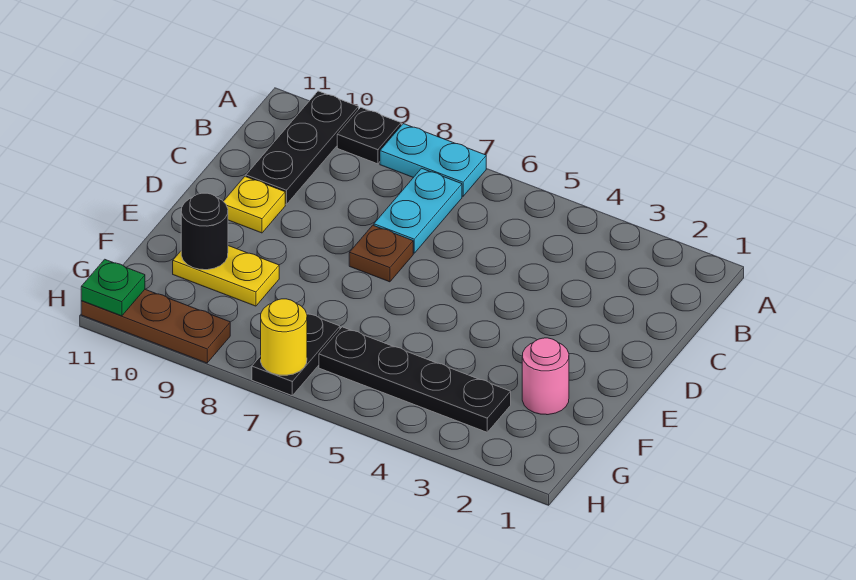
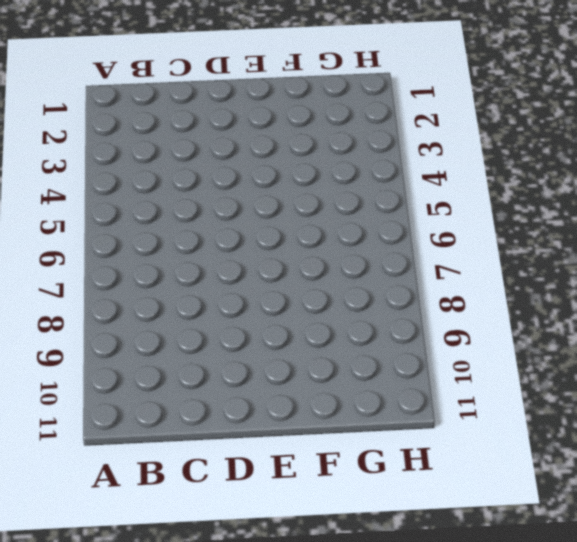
none -> cyan plate A7:A8 level 1
none -> black plate A9 level 1
none -> black plate A10:C10 level 1

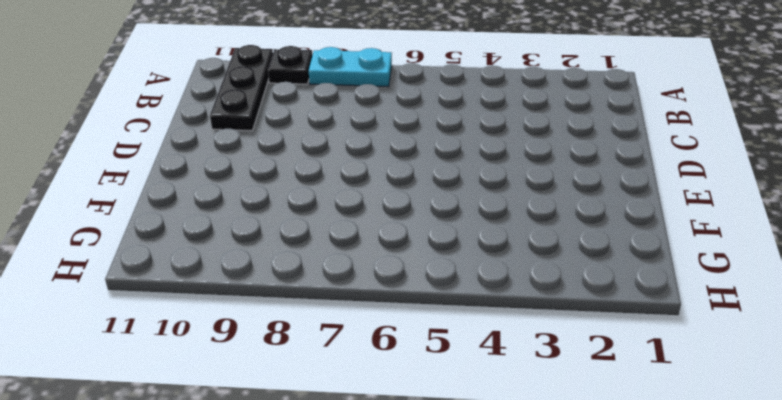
none -> cyan plate B7:C7 level 1
none -> brown plate D7 level 1
none -> yellow plate D10 level 1

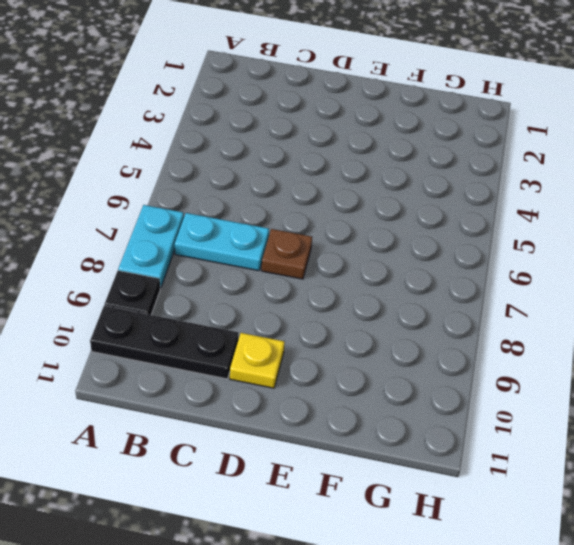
none -> pink round brick F2 level 1
none -> yellow plate F9:F10 level 1
none -> black plate G3:G6 level 1

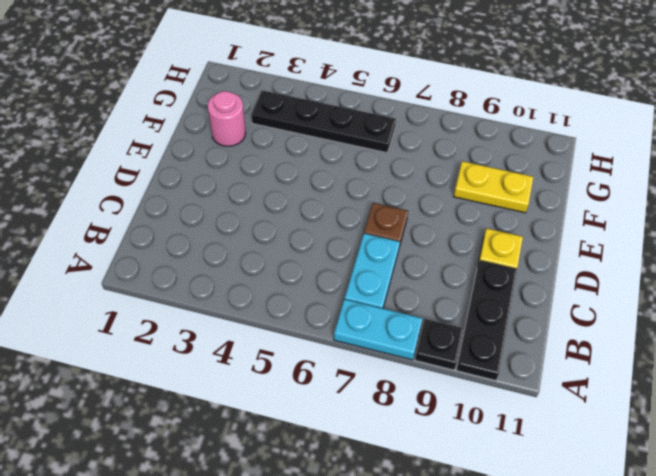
none -> black plate G7:H7 level 1
none -> brown plate H9:H11 level 1
none -> black round brick F10 level 2

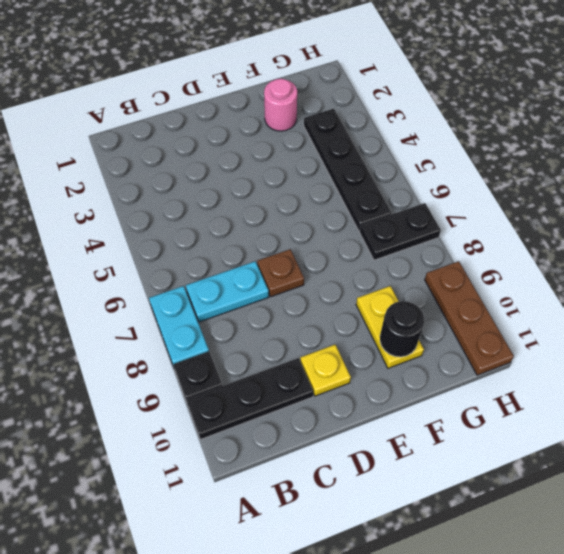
none -> yellow round brick H7 level 2
none -> green plate H11 level 2

